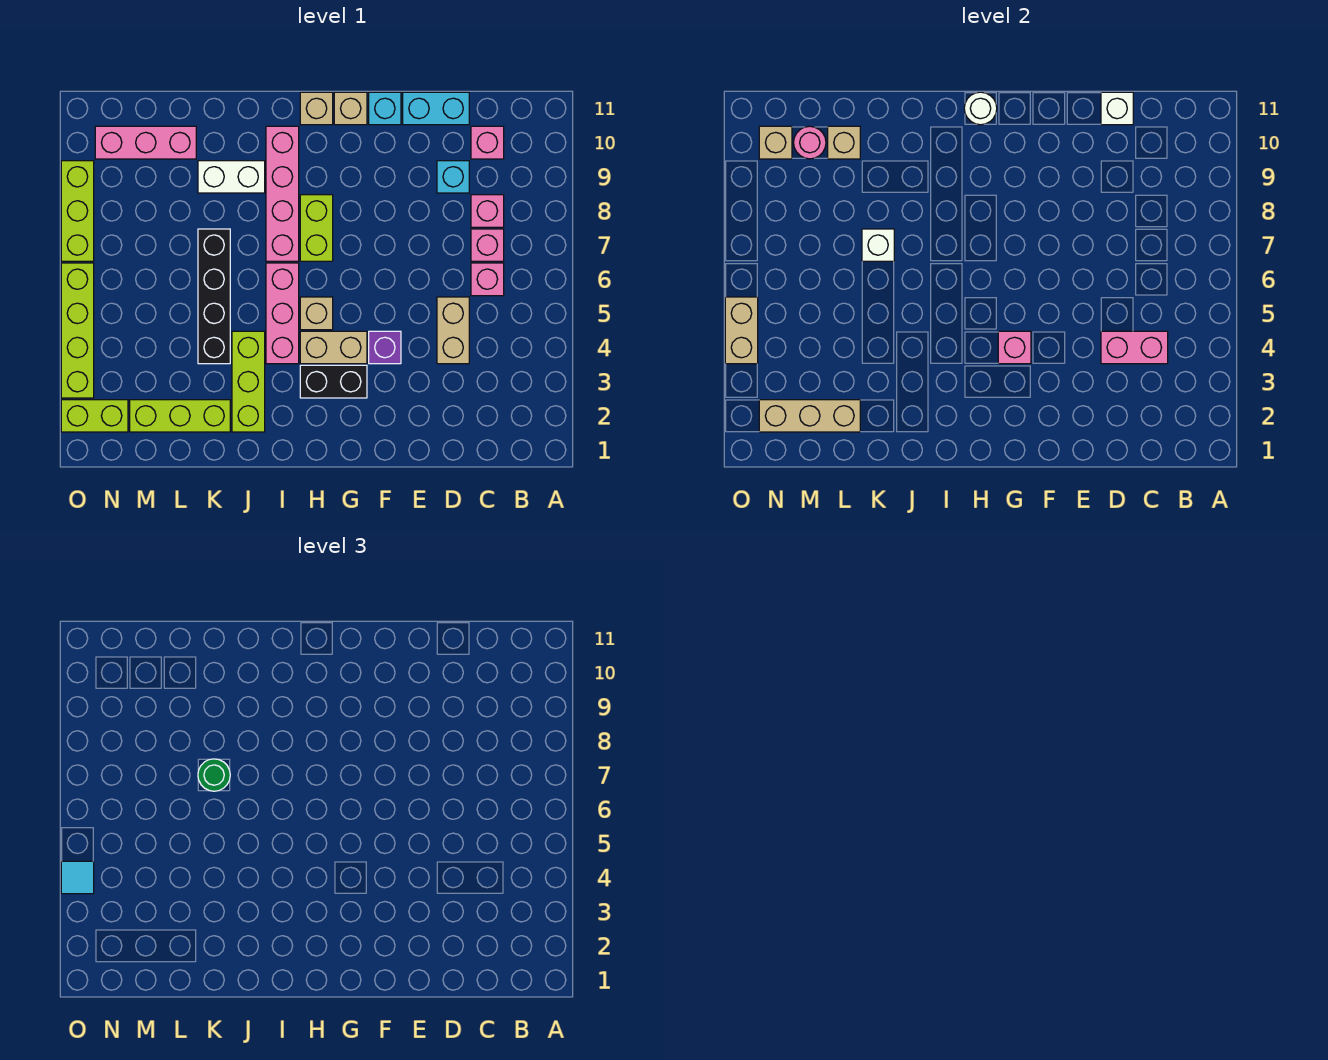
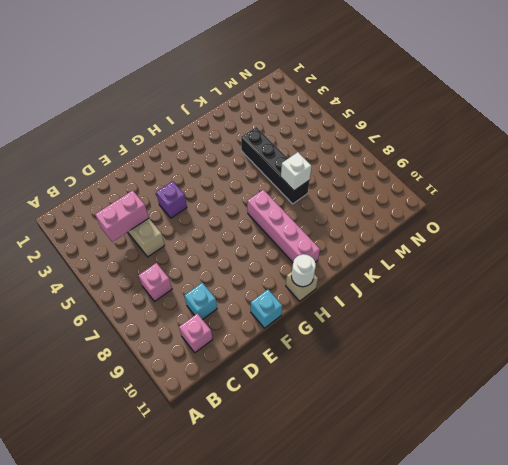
none -> pink brick C6 level 1
none -> pink brick C8 level 1
none -> cyan brick D11:E11 level 1
none -> black brick G3:H3 level 1

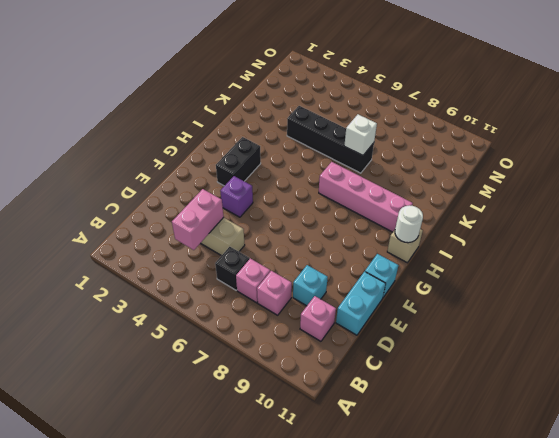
black brick C6 level 1 -> pink brick C6 level 1
none -> tan brick G4:H4 level 1
none -> tan brick G11 level 1
none -> tan brick H5 level 1
none -> lime brick H7:H8 level 1

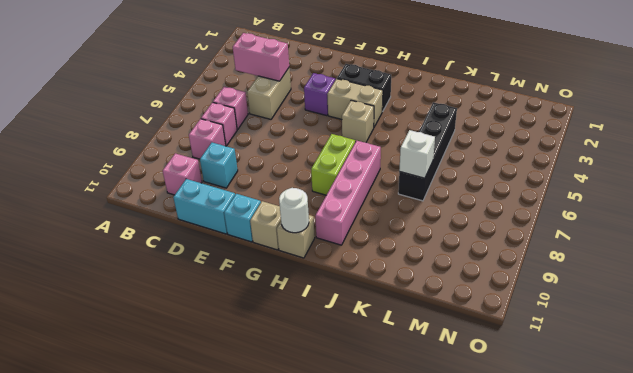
none -> pink brick I4:I6 level 1
none -> lime brick J2:J4 level 1
none -> white brick J9:K9 level 1
none -> lime brick K2:M2 level 1

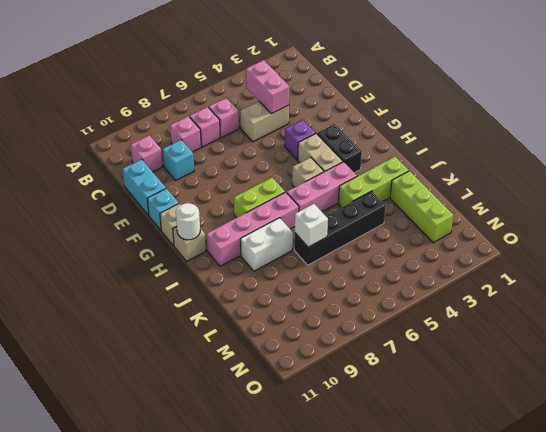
white brick J8:J9 level 1 -> white brick J9:K9 level 1
none -> pink brick L10:N10 level 1
none -> lime brick N2:O2 level 1
none -> lime brick O3:O6 level 1
none -> lime brick O7:O9 level 1

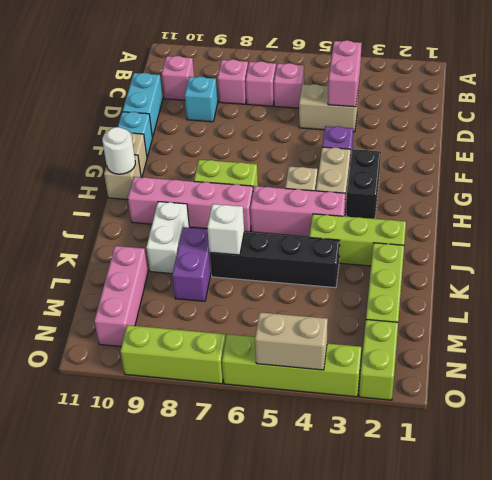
purple brick K8:L8 level 1 -> none
none -> white brick D11 level 2
none -> pink brick G4 level 2
none -> tan brick L2:N2 level 2
none -> tan brick L10 level 2

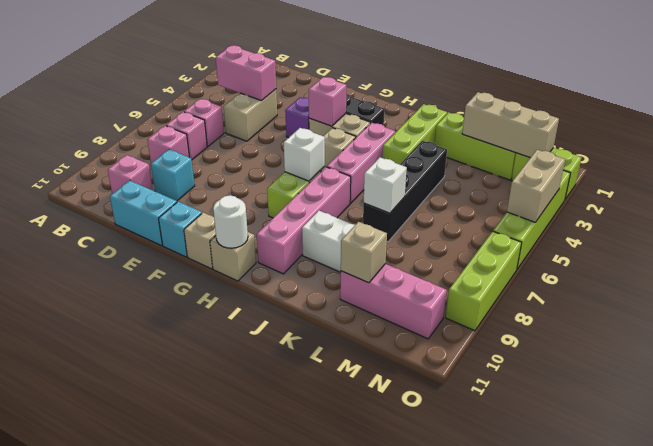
white brick H7 level 2 -> white brick D11 level 2
none -> pink round brick M10 level 2
none -> tan brick N10 level 2
none -> green round brick K7 level 3
none -> cyan tile O4 level 3

